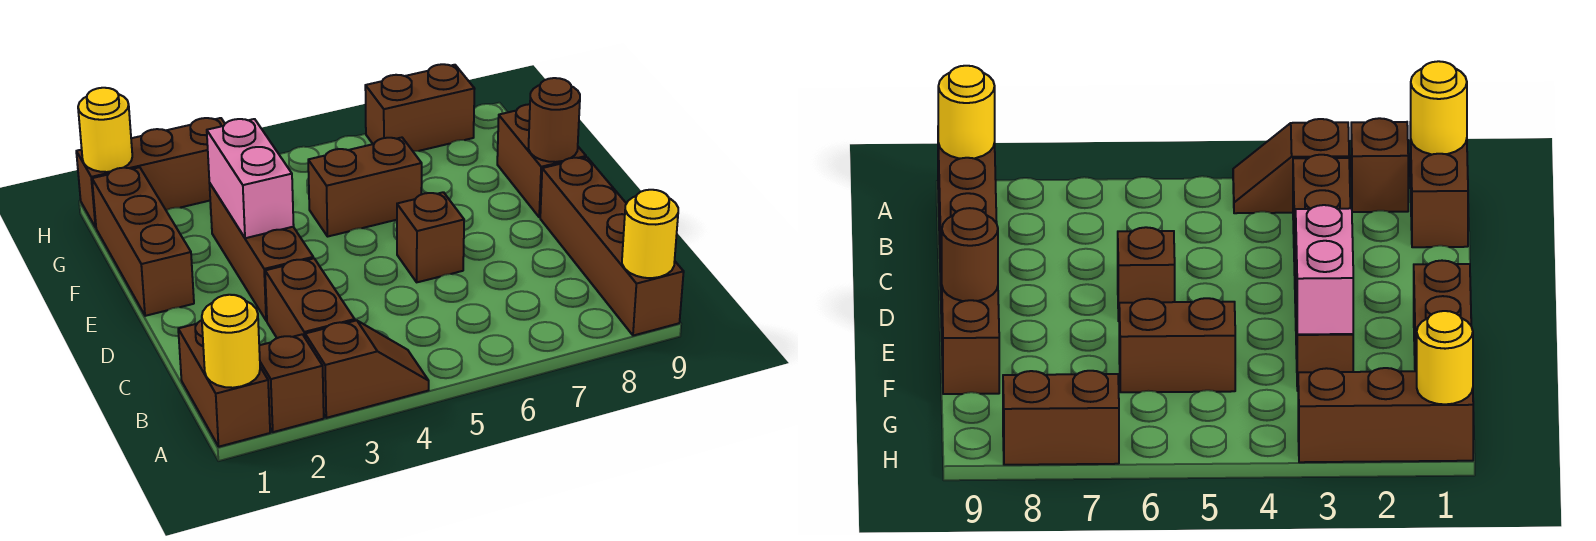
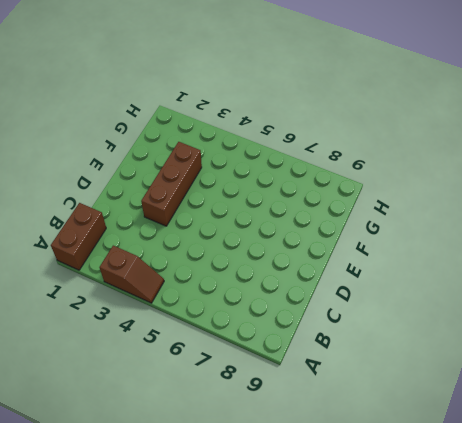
none -> brown brick A2 level 1
none -> brown brick A9:D9 level 1
none -> brown brick B3:C3 level 1

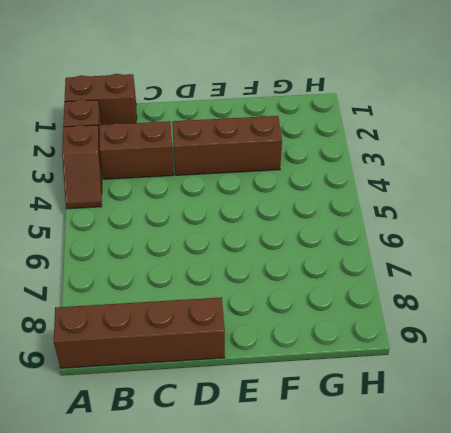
none -> brown brick D6 level 1
none -> brown brick E1:G1 level 1
none -> brown brick E9:F9 level 1

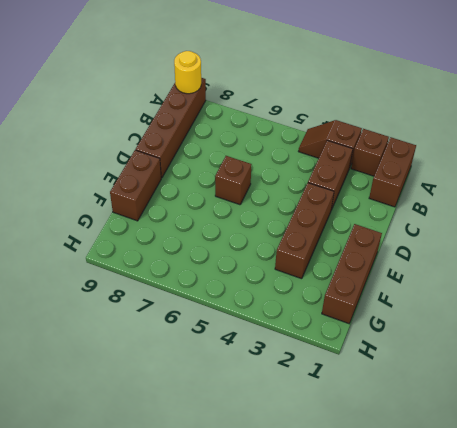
none -> brown brick F5:F6 level 1
none -> brown brick H1:H3 level 1
none -> brown brick H7:H8 level 1

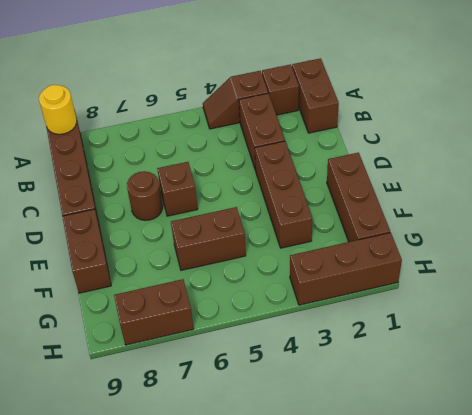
brown round brick D7 level 1 -> brown round brick E9 level 2
none -> yellow round brick A1 level 2
none -> pink brick E3:F3 level 2
none -> yellow round brick H1 level 2

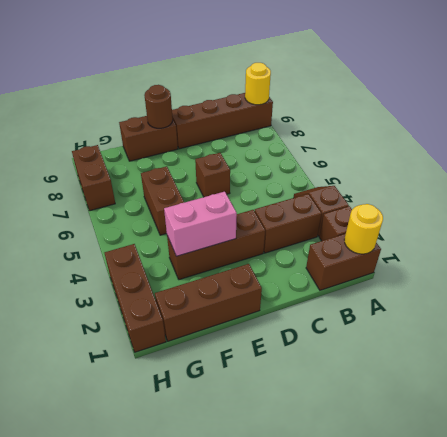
none -> yellow round brick H1 level 2

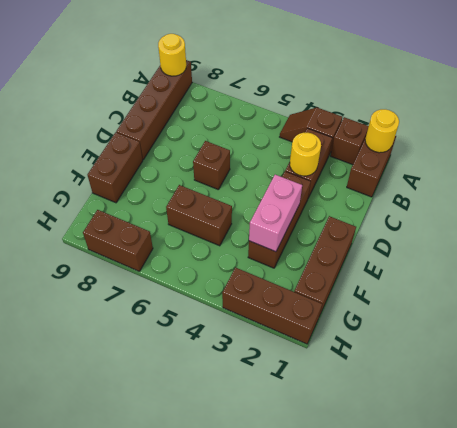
yellow round brick C3 level 2 -> yellow round brick H1 level 2
none -> brown round brick E9 level 2

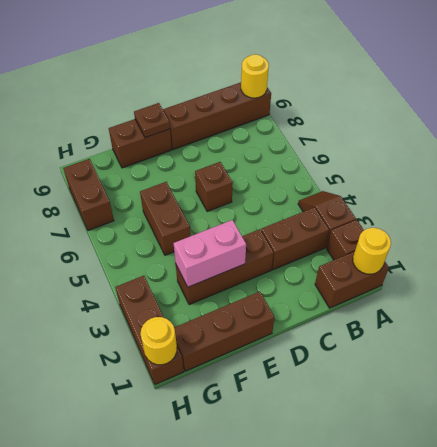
brown plate E9 level 2 -> brown round brick E9 level 2

